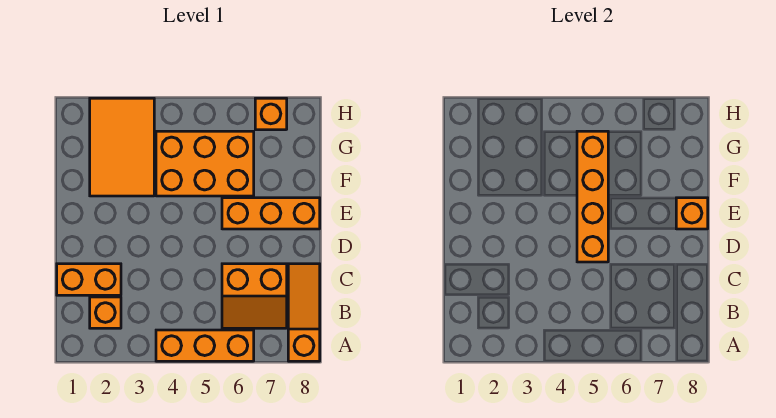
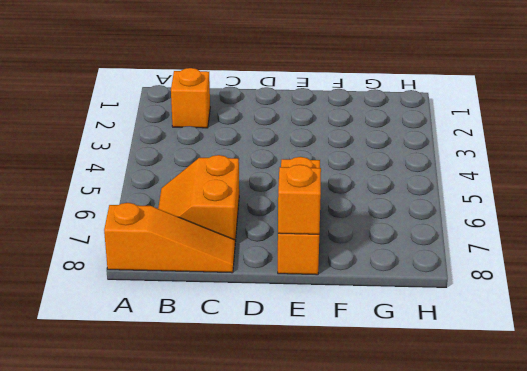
none -> orange brick A4:A6 level 1
none -> orange brick C1:C2 level 1

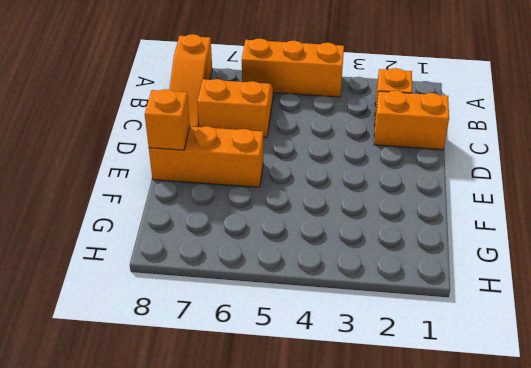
none -> orange tile F2:H3 level 1
none -> orange brick F4:G6 level 1

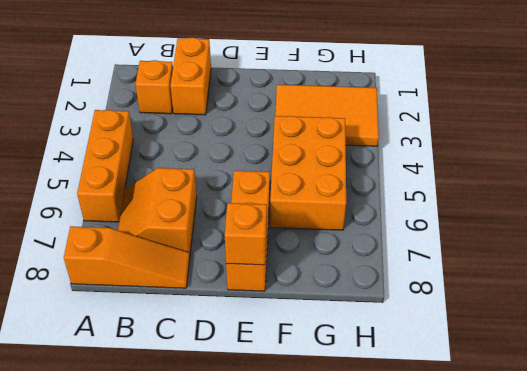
none -> orange brick H7 level 1
none -> orange brick D5:G5 level 2

